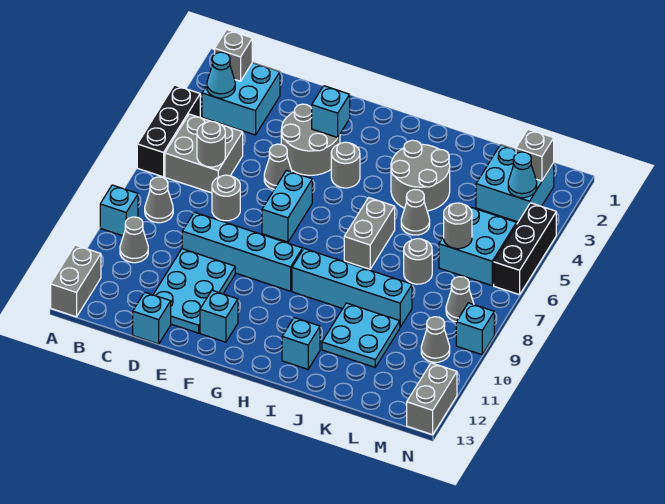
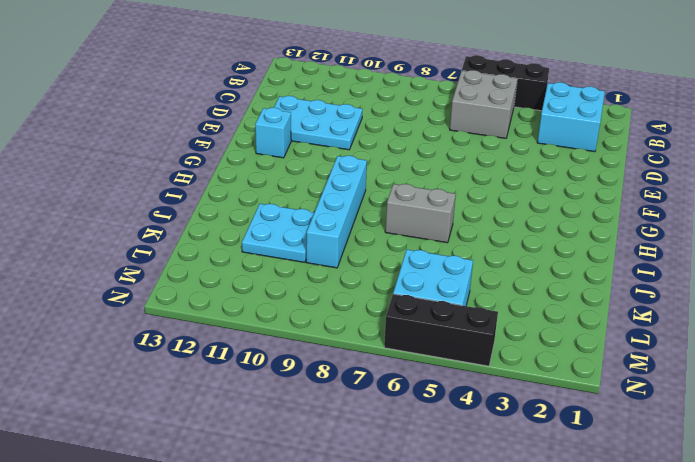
none -> cyan brick A9 level 1
none -> grey brick A12:A13 level 1
none -> grey cone B8 level 1
none -> grey cone B10 level 1

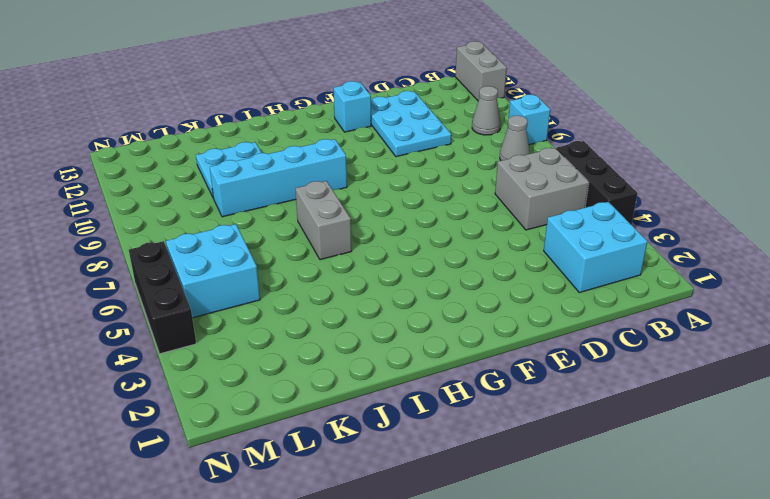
none -> grey round brick D7 level 1
none -> cyan brick D9:G9 level 1
none -> cyan brick D13 level 1
none -> grey round brick E3:F4 level 1

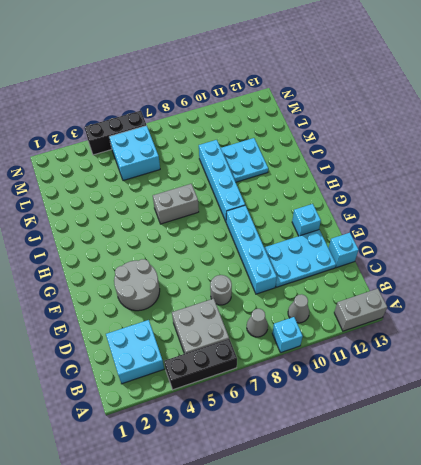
none -> grey cone E5 level 1
none -> cyan brick F6:F7 level 1
none -> grey round brick G4 level 1
none -> grey round brick I3:J4 level 1

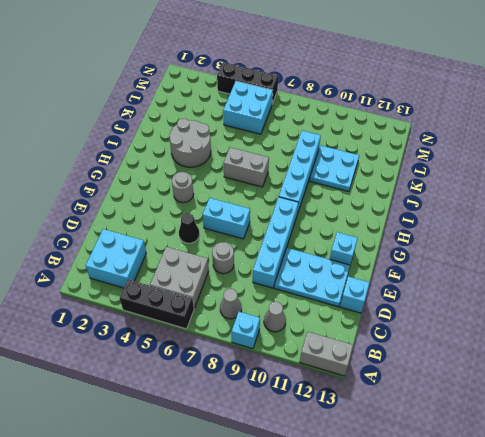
black cone E5 level 1 -> grey cone E5 level 1
none -> grey round brick E3:F4 level 1
none -> cyan brick I12 level 1
none -> grey cone J5 level 1
none -> grey round brick K7 level 1

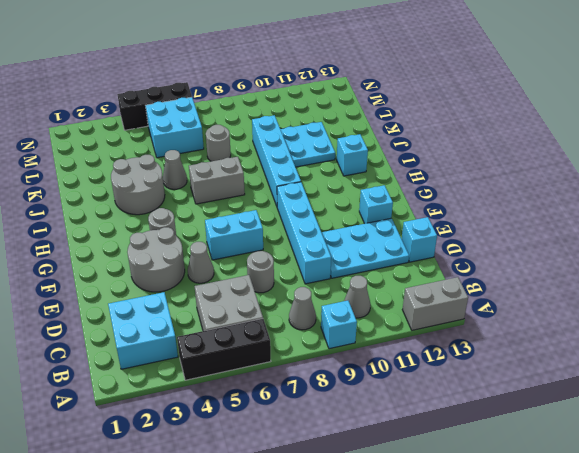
none -> cyan brick L2:M3 level 1
none -> grey cone M8 level 1
none -> grey cone M10 level 1
none -> cyan brick N9 level 1

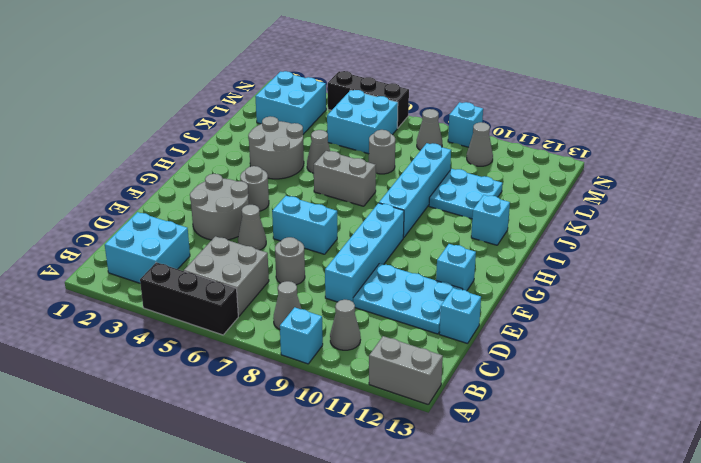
none -> grey brick N12:N13 level 1
none -> grey brick B2 level 2
none -> cyan cone B3 level 2
none -> grey round brick C6 level 2

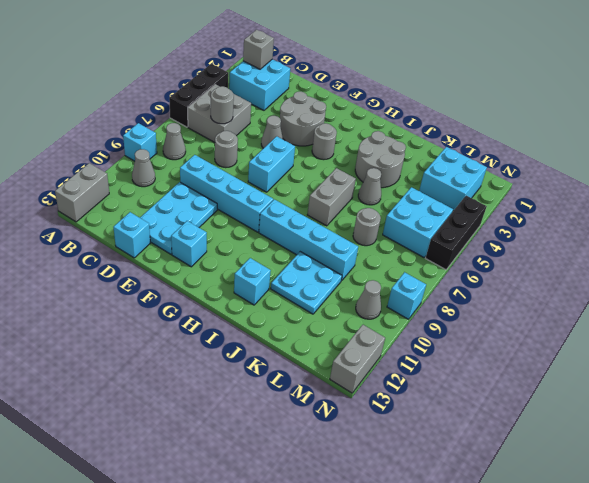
none -> grey cone M8 level 1
none -> cyan cone B3 level 2
none -> cyan brick F3 level 2
none -> grey round brick L6 level 2

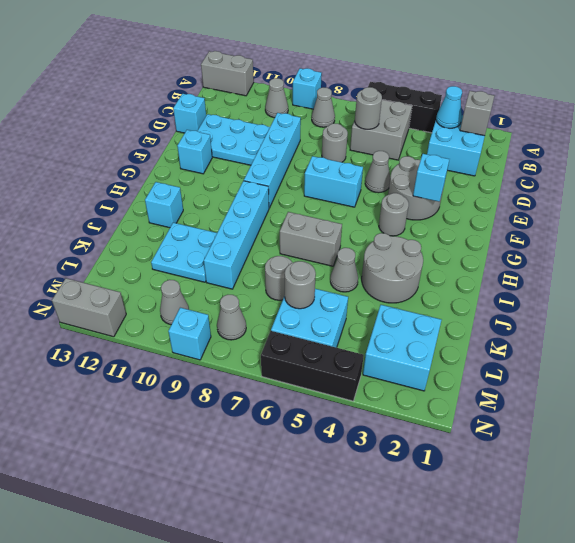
none -> grey brick M2 level 2
none -> cyan cone M3 level 2

